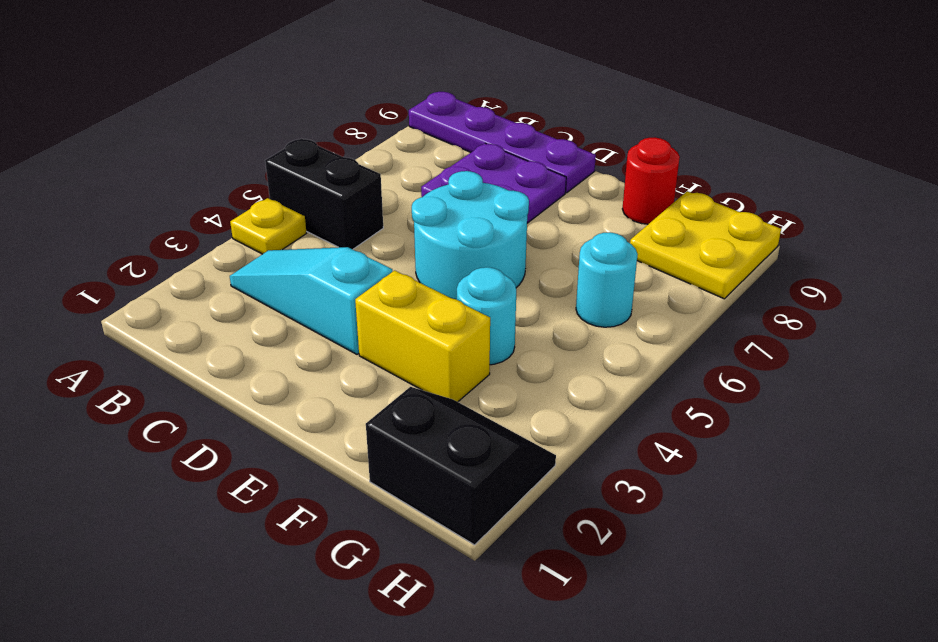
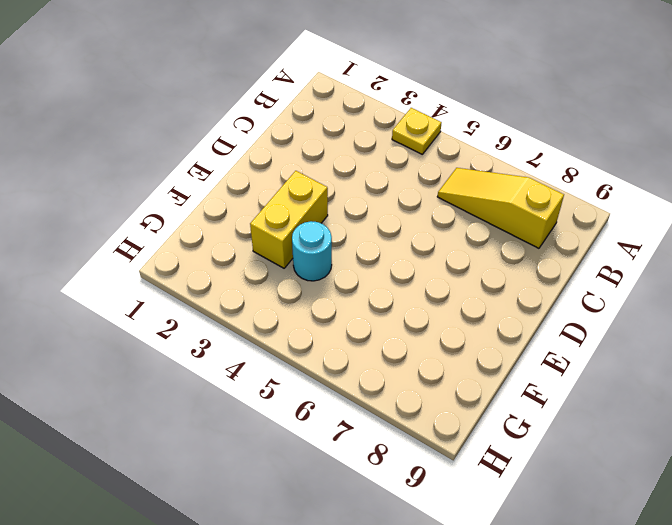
yellow slope B6:B8 level 1 top 8 -> none
none -> black brick A5:B5 level 1
none -> purple plate A9:D9 level 1
none -> cyan slope B3:D3 level 1 top D

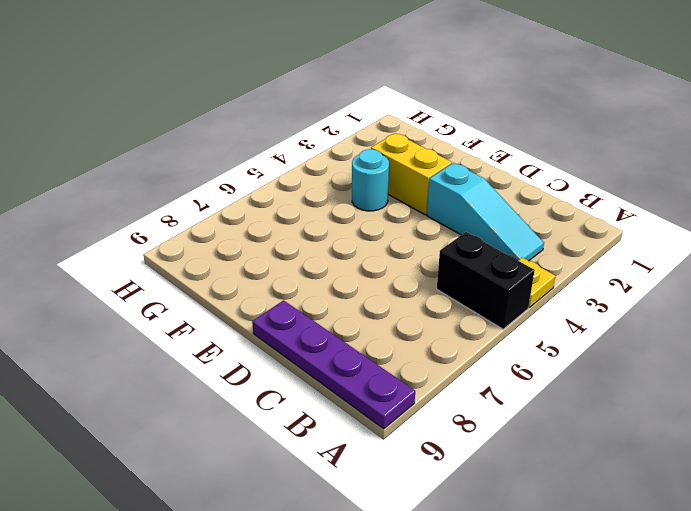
none -> purple plate C7:D8 level 1
none -> cyan round brick D5:E6 level 1
none -> red round brick F9 level 1

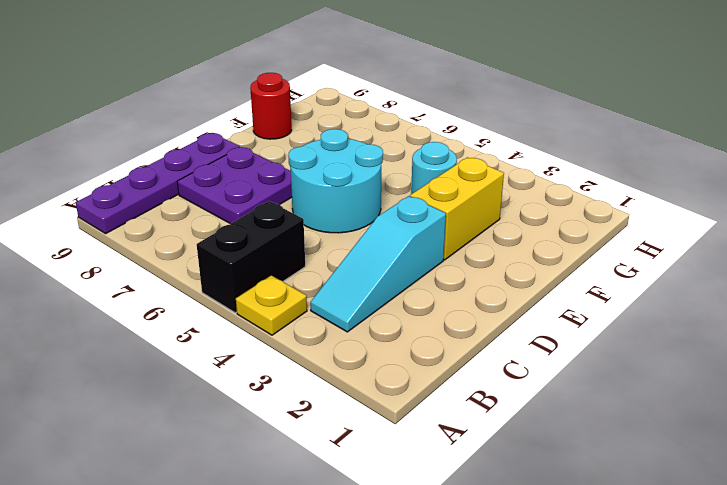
none -> black slope G1:H2 level 1 top 1
none -> cyan round brick G6 level 1
none -> yellow plate G8:H9 level 1

